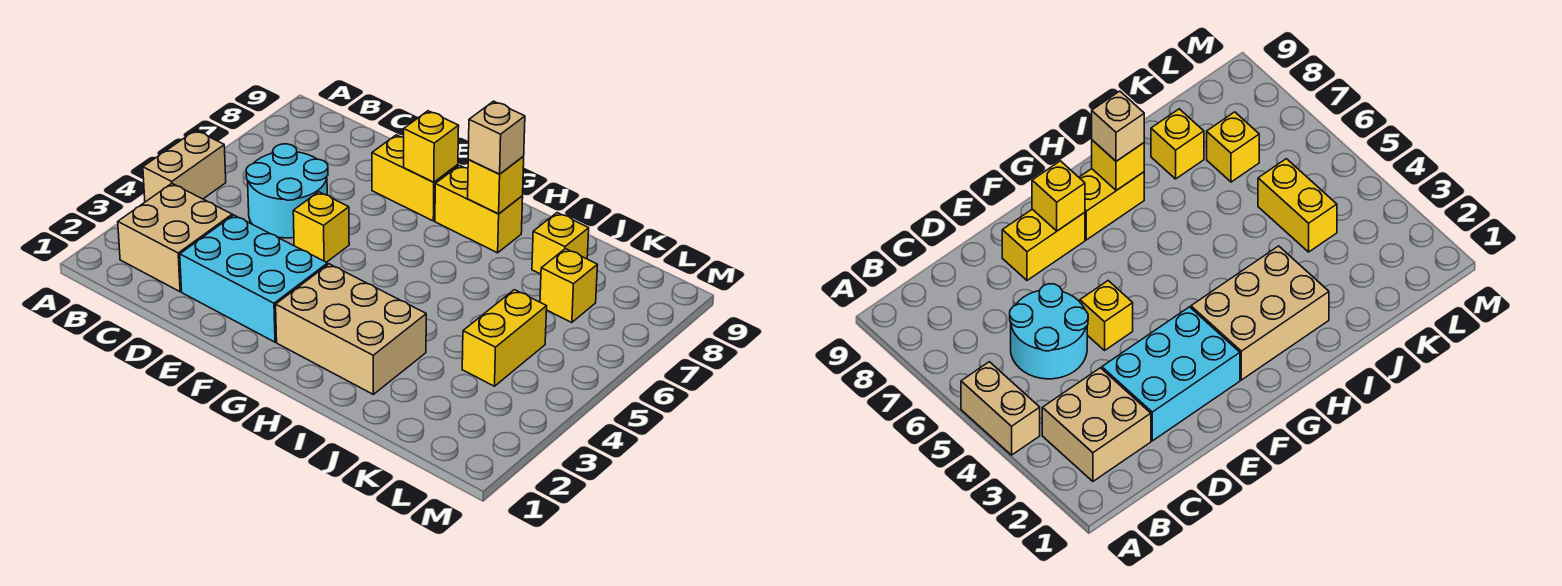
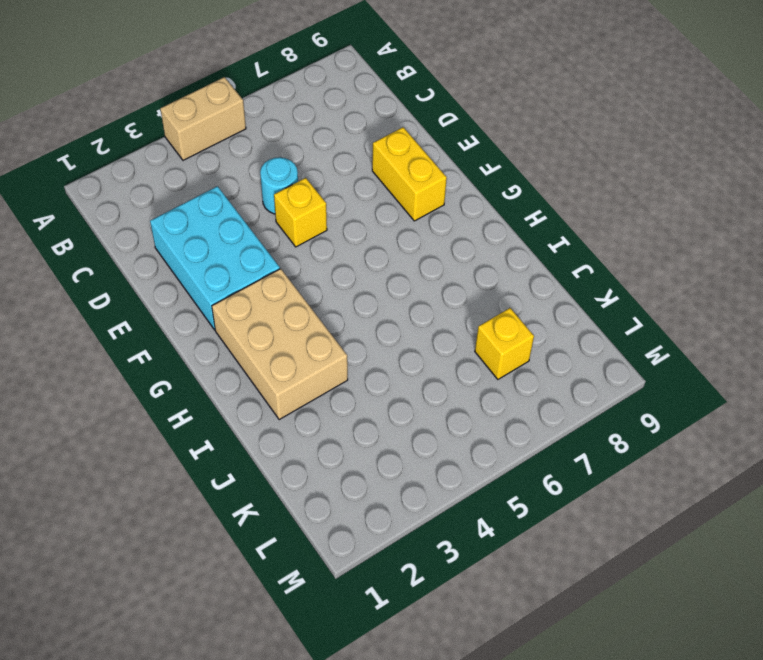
cyan round brick D5 level 1 -> cyan round brick C5:D6 level 1
none -> tan brick B2:C3 level 1
none -> yellow brick G8:H8 level 1
none -> yellow brick J8 level 1

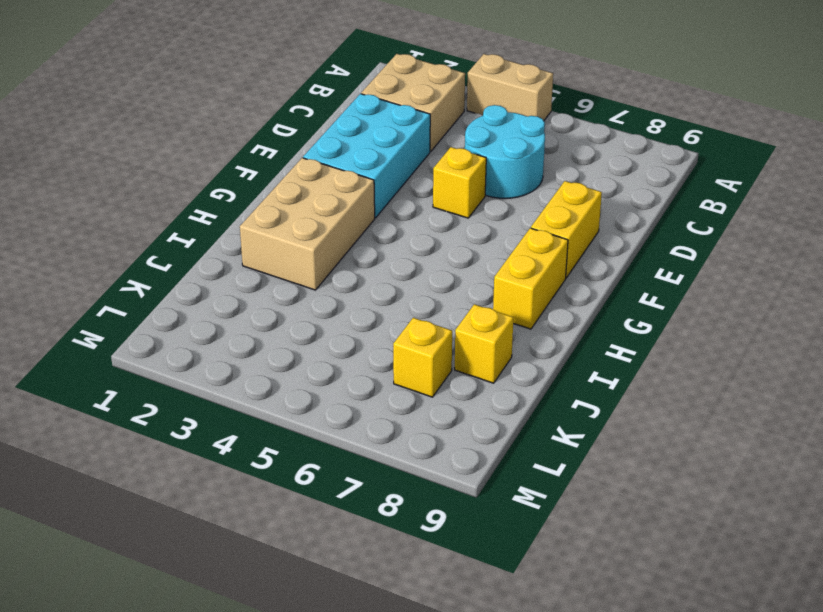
none -> yellow brick K4:K5 level 1
none -> yellow brick F8 level 2
none -> yellow brick H8 level 2

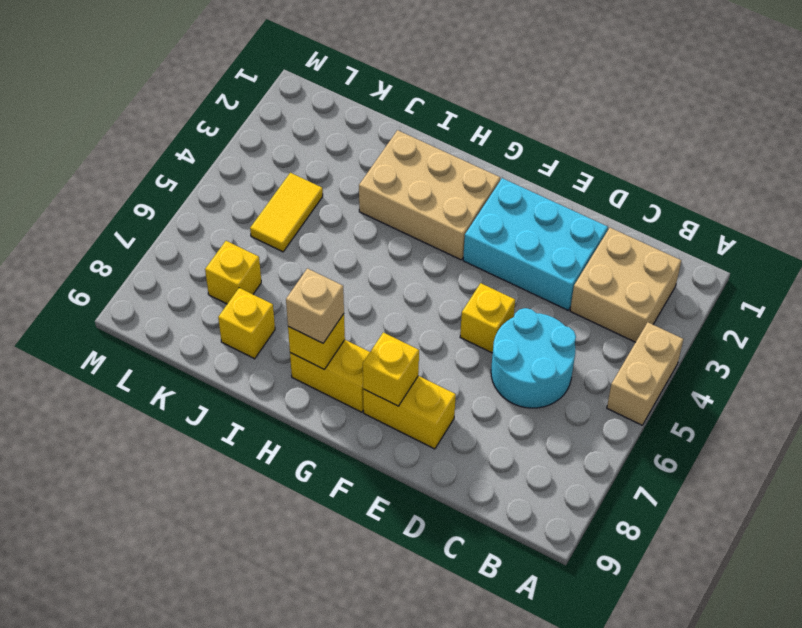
yellow tile K4:K5 level 1 -> yellow brick K4:K5 level 1

